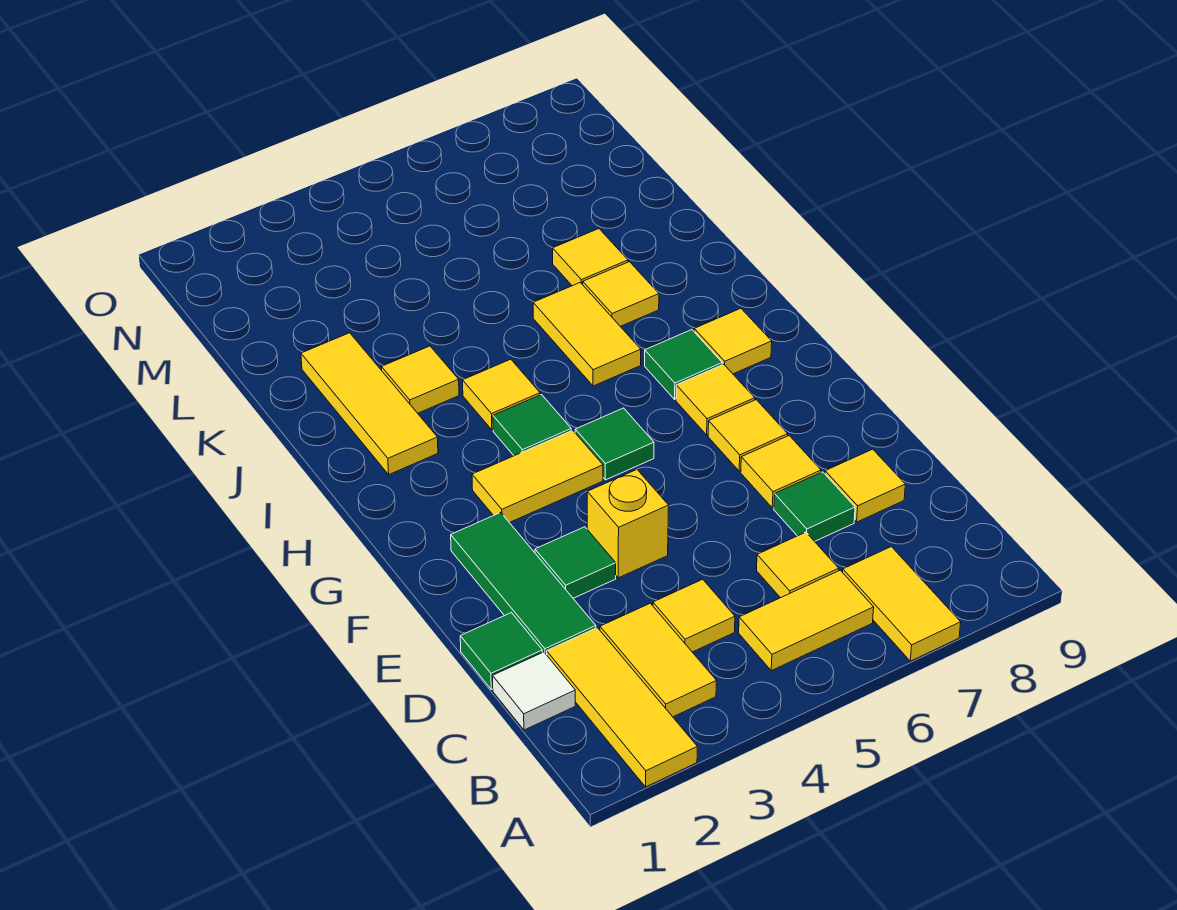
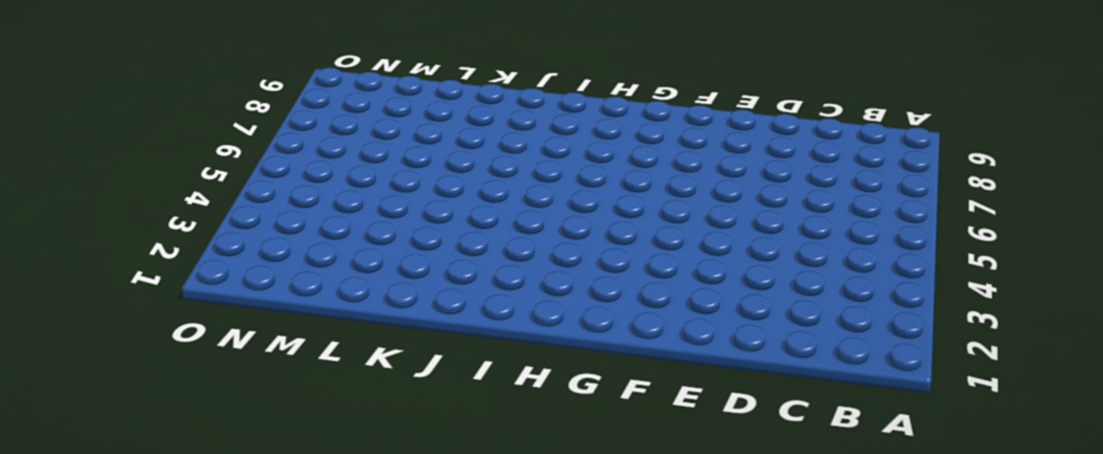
none -> yellow tile A2:C2 level 1
none -> yellow tile A7:B7 level 1
none -> yellow tile B3:C3 level 1

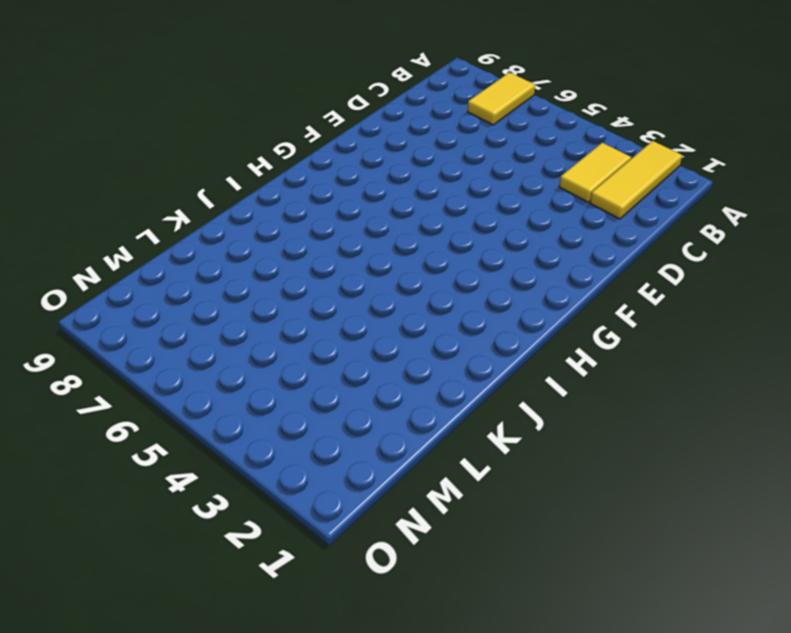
none -> yellow tile B5:B6 level 1
none -> white tile C1 level 1
none -> yellow tile C4 level 1

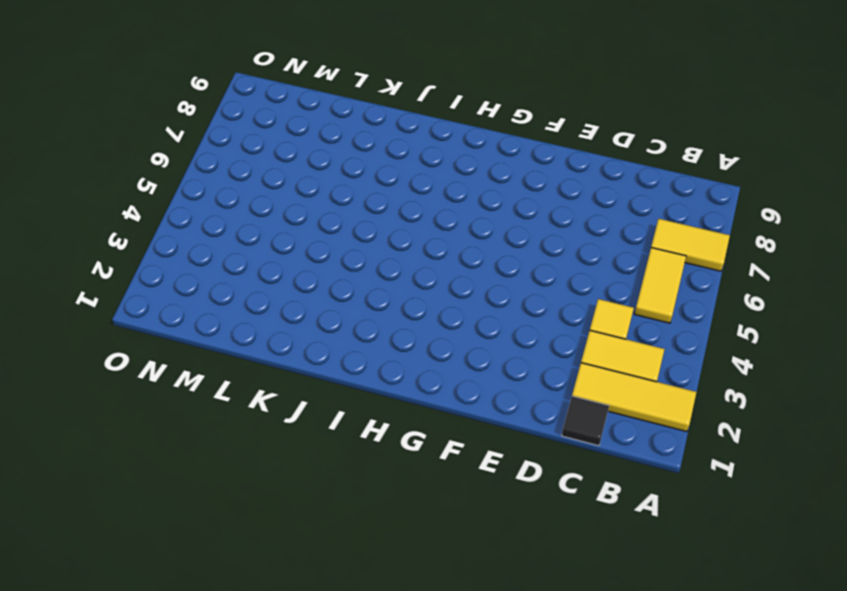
black tile C1 level 1 -> white tile C1 level 1
none -> yellow tile C6 level 1
none -> green tile D1 level 1
none -> green tile D2:F2 level 1

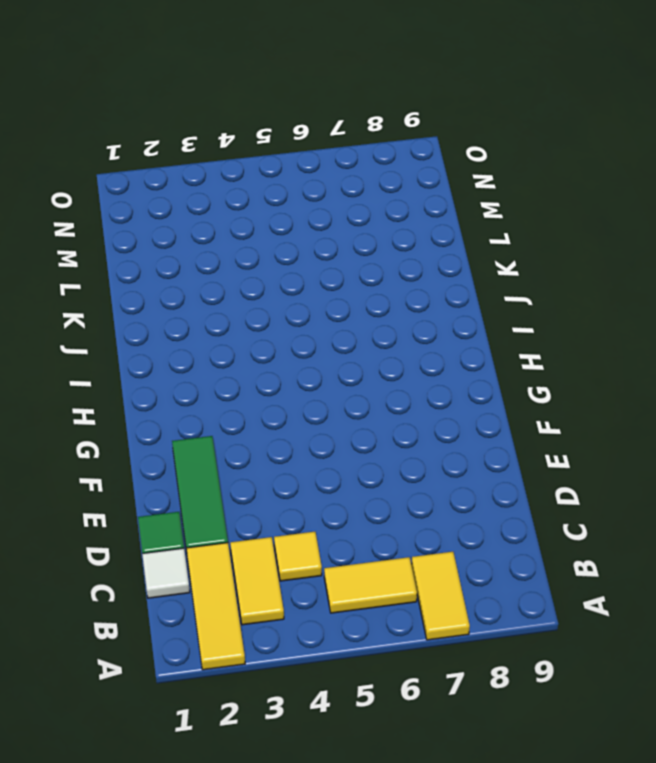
none -> yellow tile C6 level 1
none -> green tile D7 level 1
none -> yellow tile D8 level 1

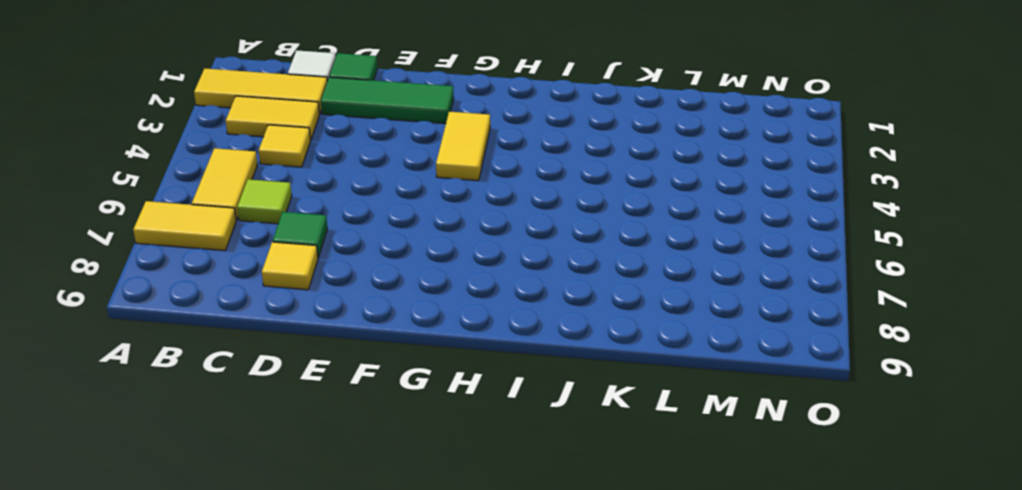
lime tile C6 level 1 -> yellow tile C6 level 1
none -> green tile E3 level 1
none -> yellow brick E4 level 1
none -> yellow tile E7 level 1

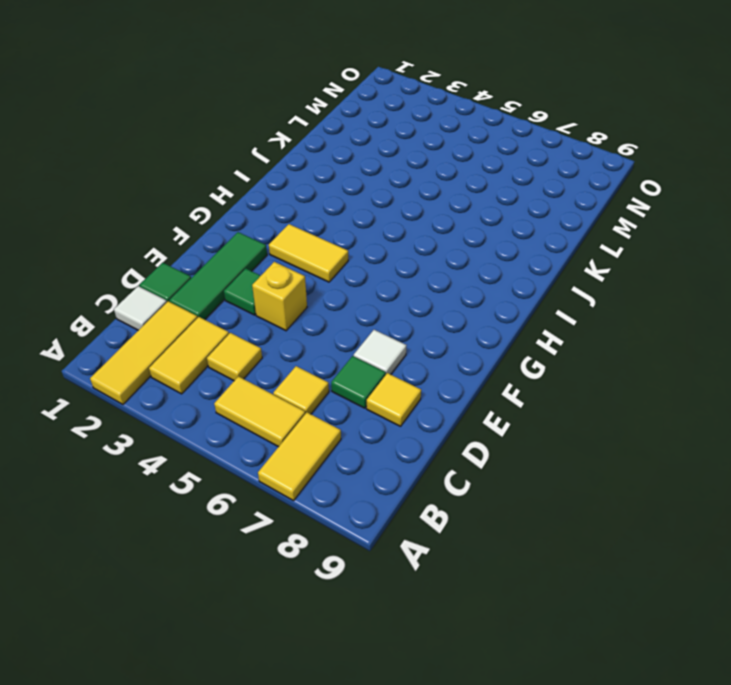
white tile E7 level 1 -> yellow tile E7 level 1
none -> yellow tile F7 level 1
none -> green tile G5 level 1
none -> yellow tile G7 level 1

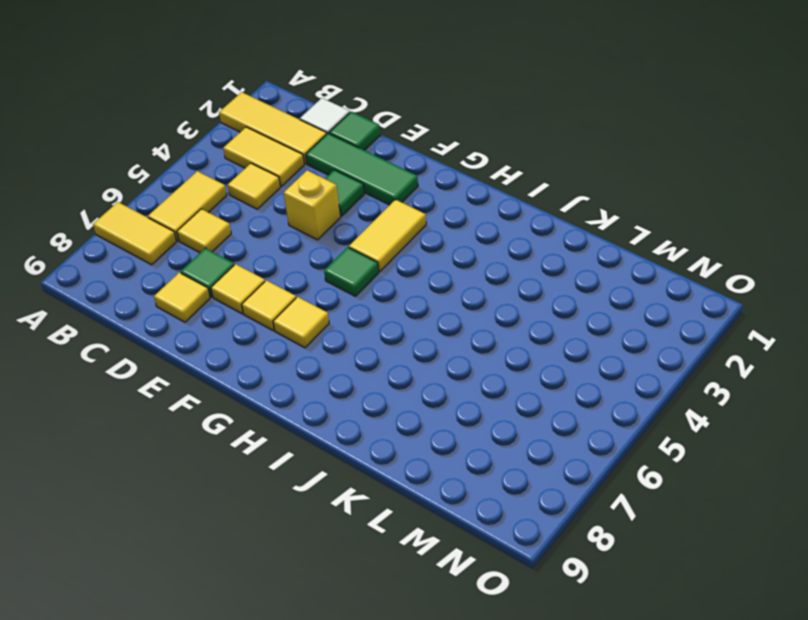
none -> green tile H4 level 1
none -> green tile H7 level 1
none -> yellow tile H8 level 1

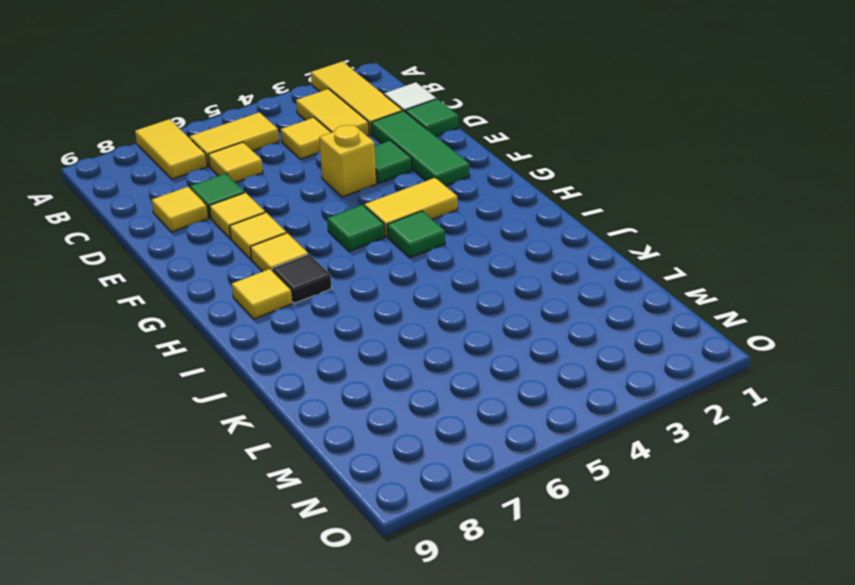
black tile H7 level 1 -> green tile H7 level 1
none -> yellow tile I2:K2 level 1
none -> yellow tile I4 level 1
none -> yellow tile I6:J6 level 1

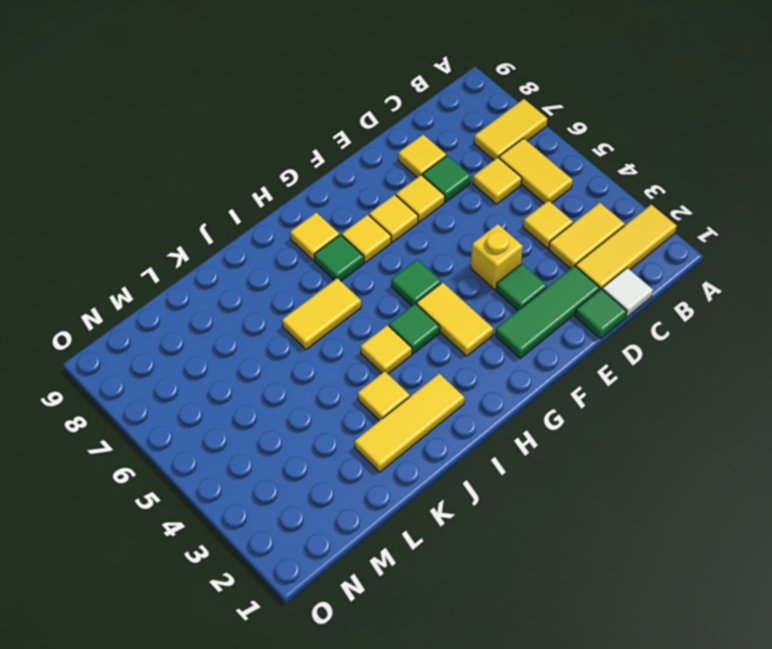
none -> yellow tile J7 level 1
none -> yellow tile K7 level 1

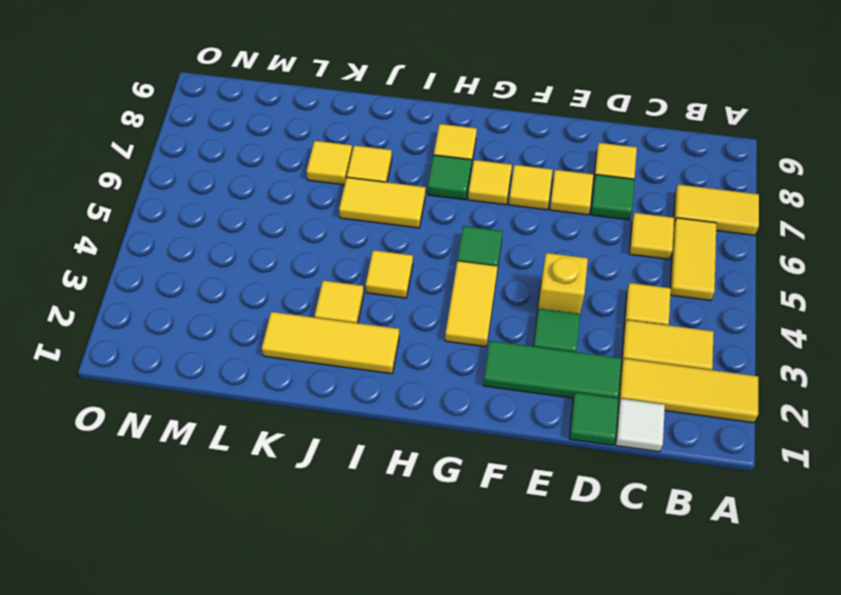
none -> green tile H4 level 1

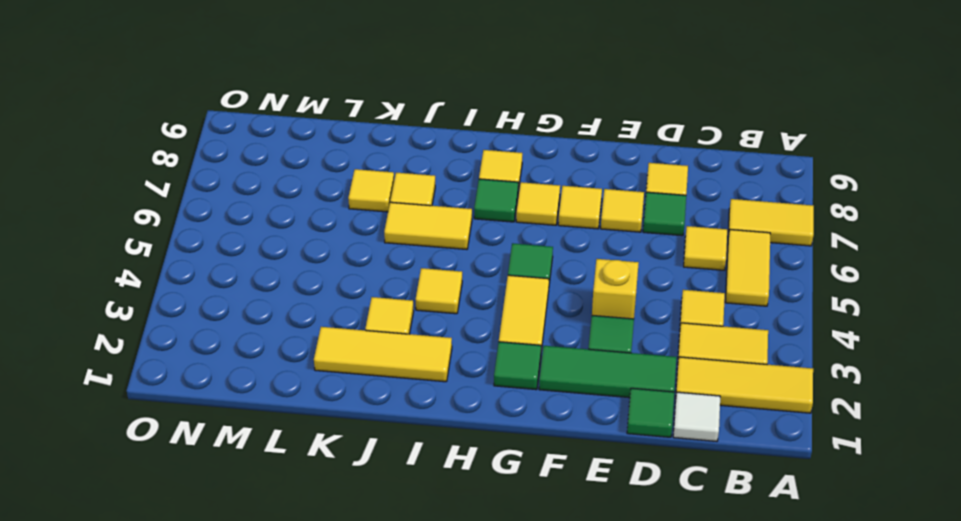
green tile G2 level 1 -> green tile H4 level 1

